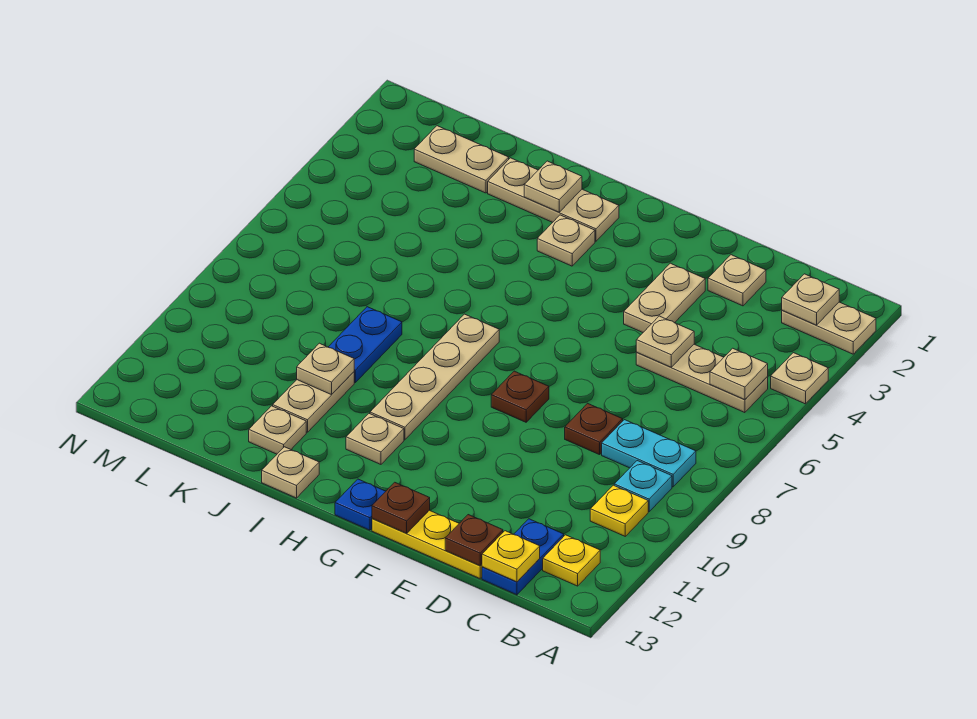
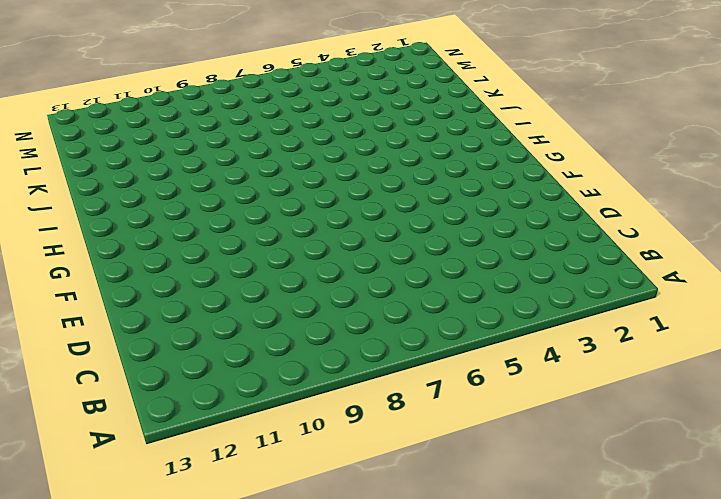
none -> tan plate A2:B2 level 1
none -> tan plate A4 level 1
none -> tan plate B5:D5 level 1
none -> cyan plate B8:C8 level 1

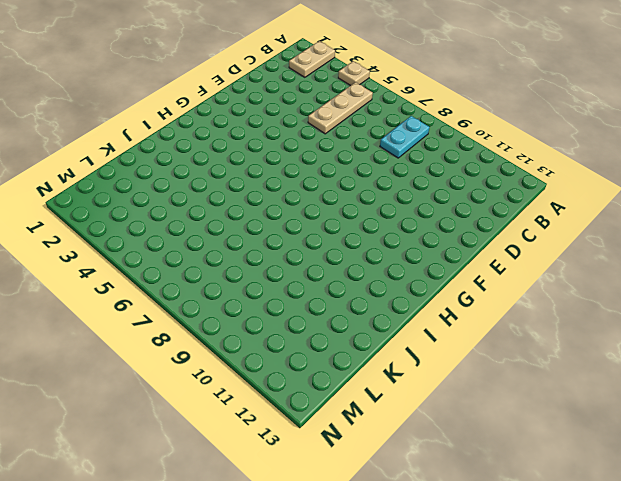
none -> cyan plate B9 level 1
none -> yellow plate B10 level 1
none -> yellow plate B12 level 1
none -> blue plate C12:C13 level 1

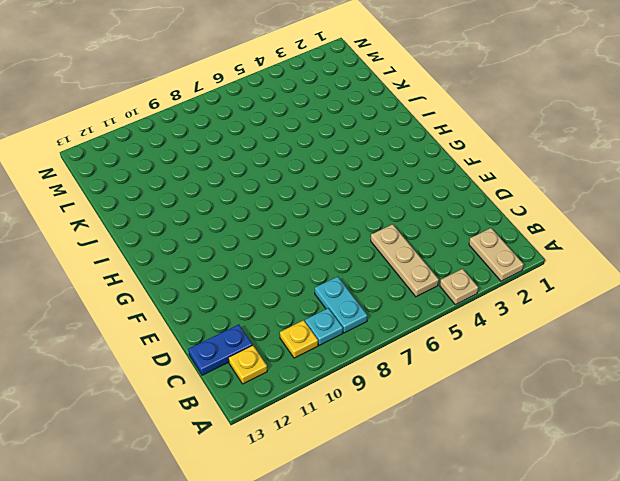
none -> tan plate D2 level 1
none -> brown plate D8 level 1
none -> yellow plate D13:F13 level 1
none -> tan plate E3:E4 level 1

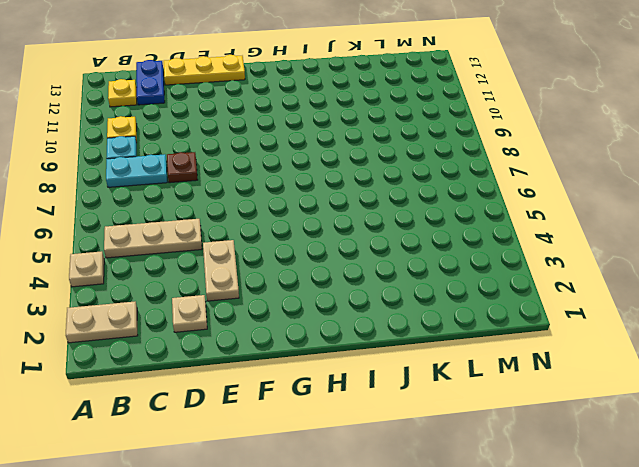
none -> brown plate F8 level 1
none -> blue plate G13 level 1
none -> tan plate H2:J2 level 1
none -> tan plate H3 level 1

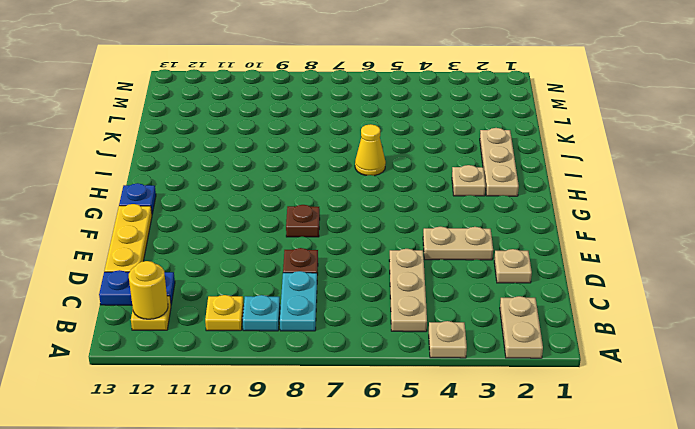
yellow round brick B12 level 2 -> none
yellow cone I6 level 1 -> none
none -> tan plate H7:H10 level 1
none -> tan plate H11 level 1
none -> tan plate I13 level 1
none -> blue plate J8:J9 level 1

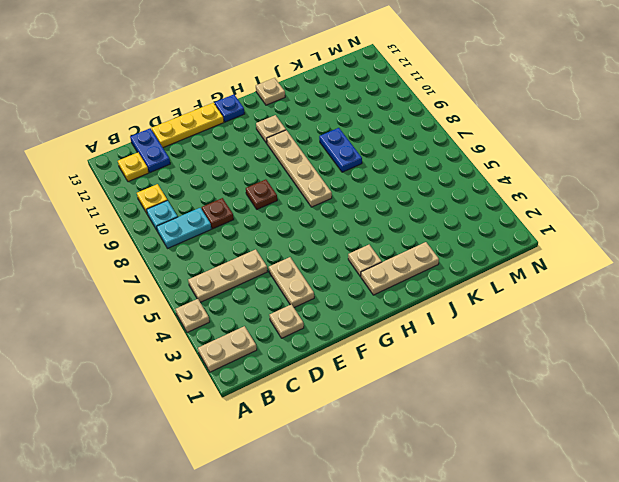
none -> tan plate J10:J11 level 1
none -> tan plate J12 level 1
none -> tan plate K2:L2 level 1
none -> tan plate B2 level 2

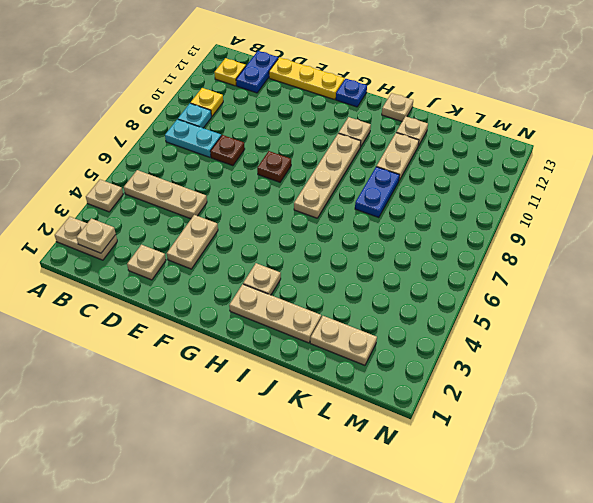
none -> tan plate B5 level 2
none -> yellow plate C13 level 2
none -> tan plate D5 level 2
none -> brown plate D13 level 2

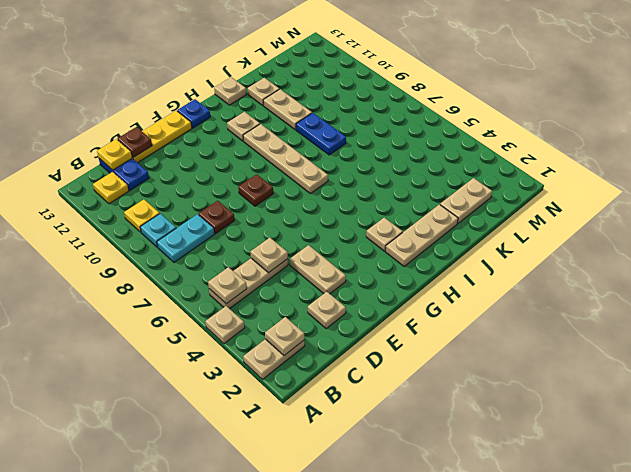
none -> brown plate F13 level 2
none -> tan plate I2 level 2
none -> tan plate J10 level 2

